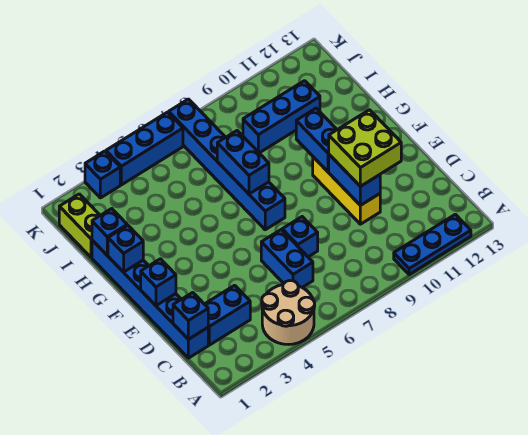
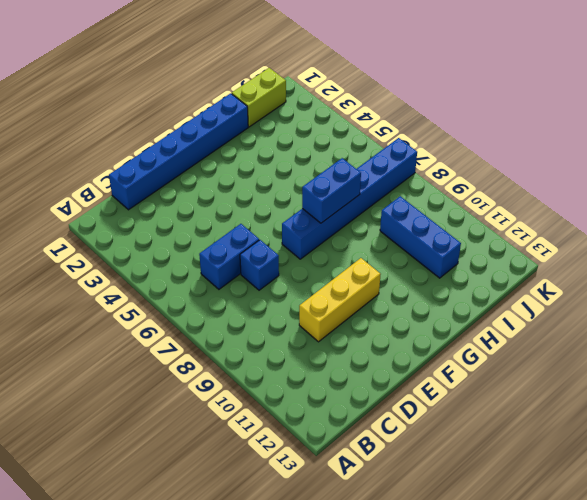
none -> tan round brick A4:B5 level 1
none -> blue plate A10:A12 level 1
none -> blue brick C2:C3 level 1

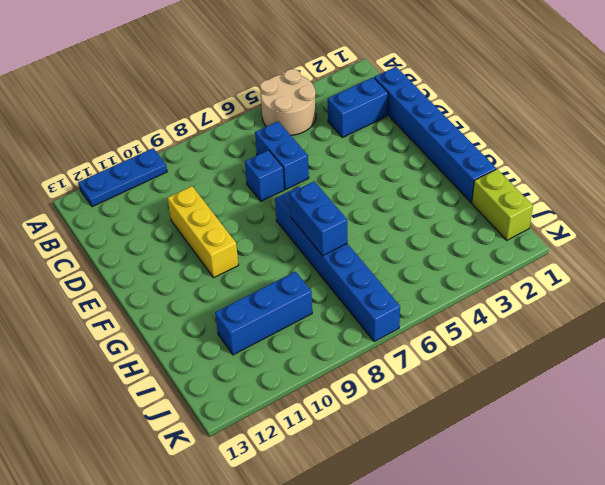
none -> blue brick K3 level 1
none -> blue brick K4:K6 level 1
none -> blue brick C1 level 2

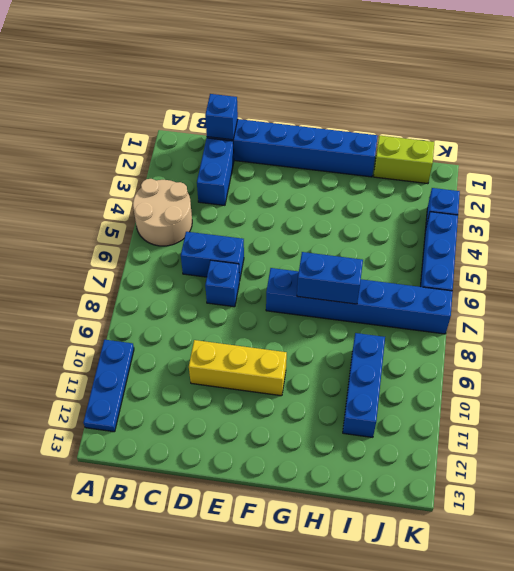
none -> blue brick D10:E10 level 2
none -> blue brick E1 level 2
none -> blue brick F10:G10 level 2

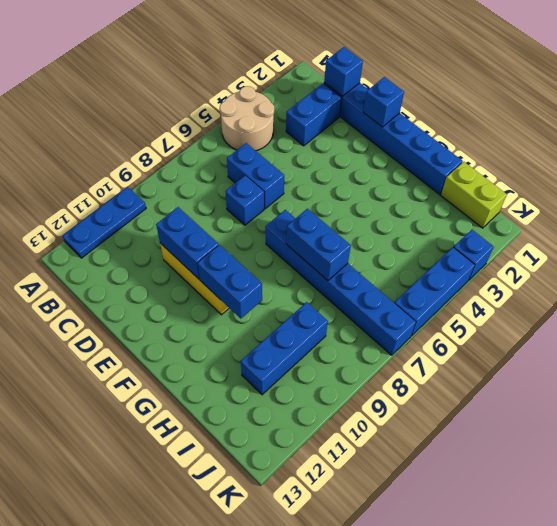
none -> blue brick G1 level 2
none -> blue brick H1 level 2
none -> lime brick D10:E11 level 3

